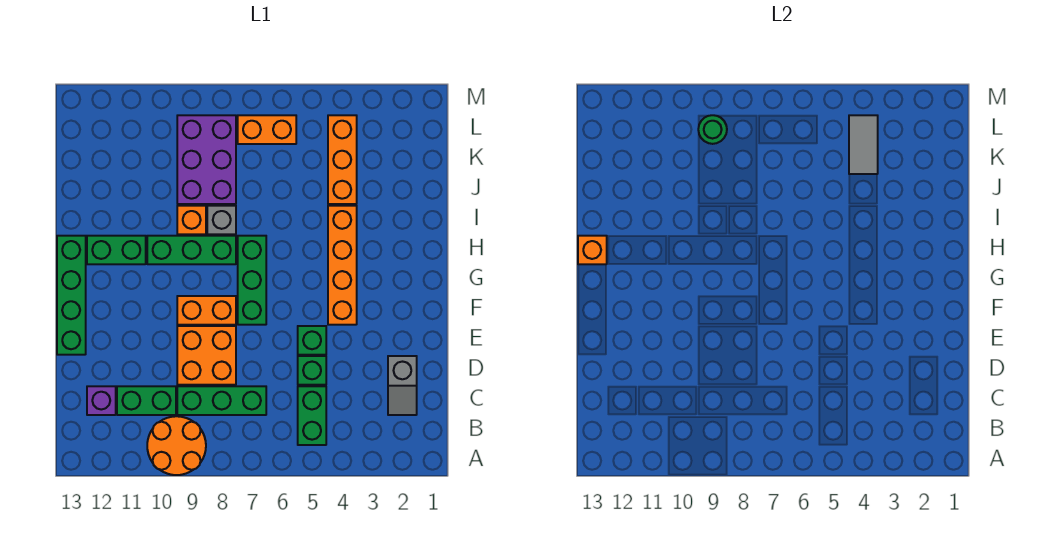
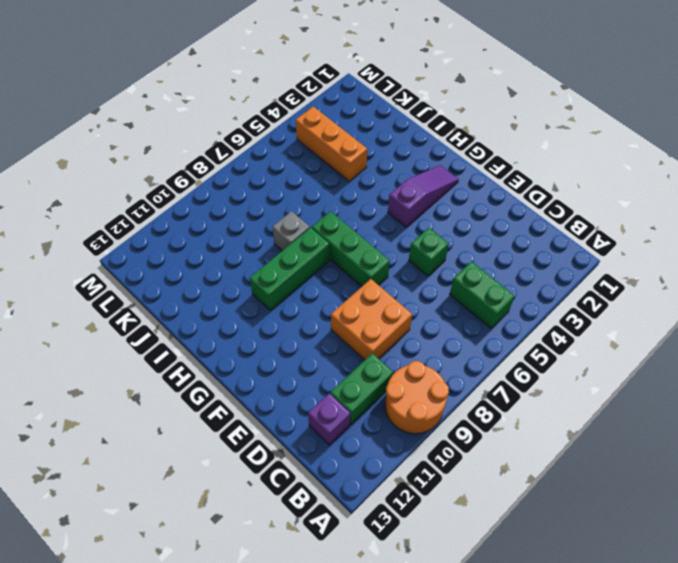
purple slope G2:G4 level 1 top 4 -> orange brick F4:I4 level 1
none -> grey slope C2:D2 level 1 top D
none -> green brick C7:C9 level 1
none -> green brick D5 level 1

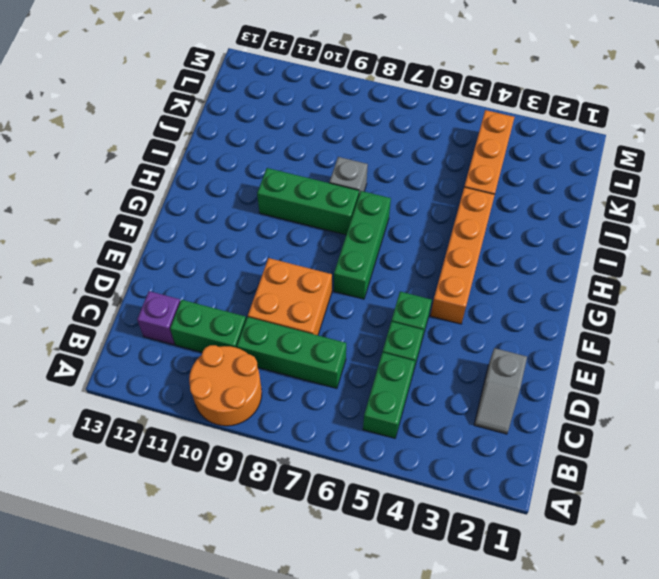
none -> green brick E13:H13 level 1
none -> orange brick F8:F9 level 1
none -> green brick H11:H12 level 1

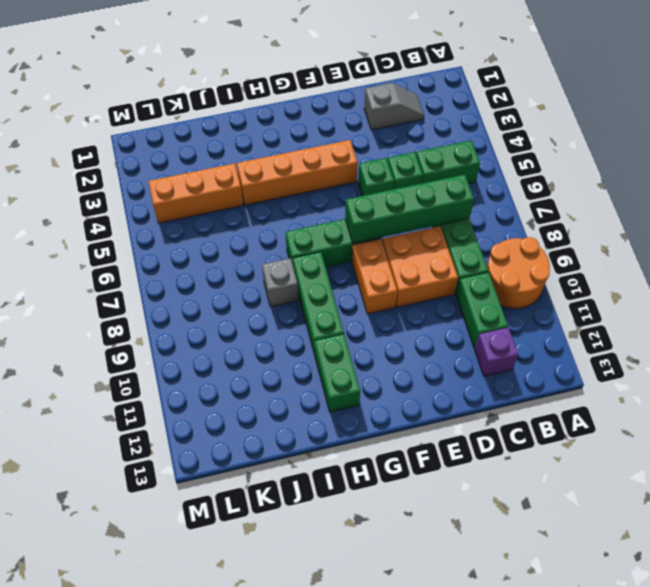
green brick C7:F7 level 2 -> green brick E13:H13 level 1
none -> orange brick I9 level 1
none -> purple brick J8:L9 level 1
none -> orange brick L6:L7 level 1

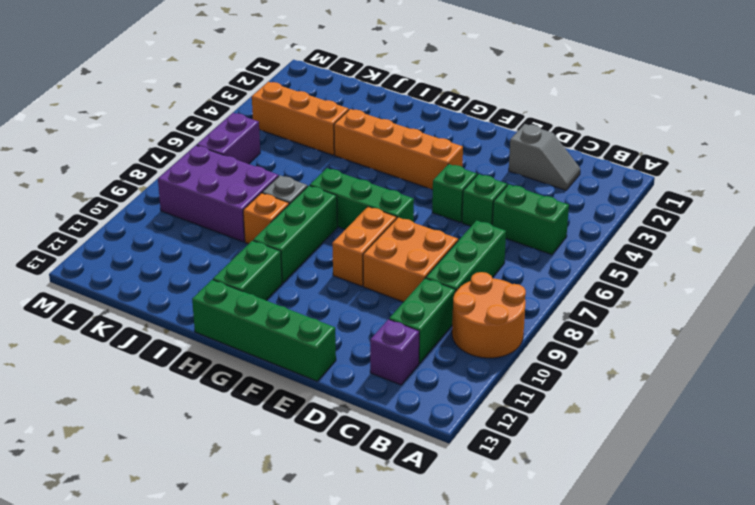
purple brick L6:L7 level 1 -> orange brick L6:L7 level 1
none -> orange brick H13 level 2
none -> grey tile K4:L4 level 2
none -> green round brick L9 level 2

